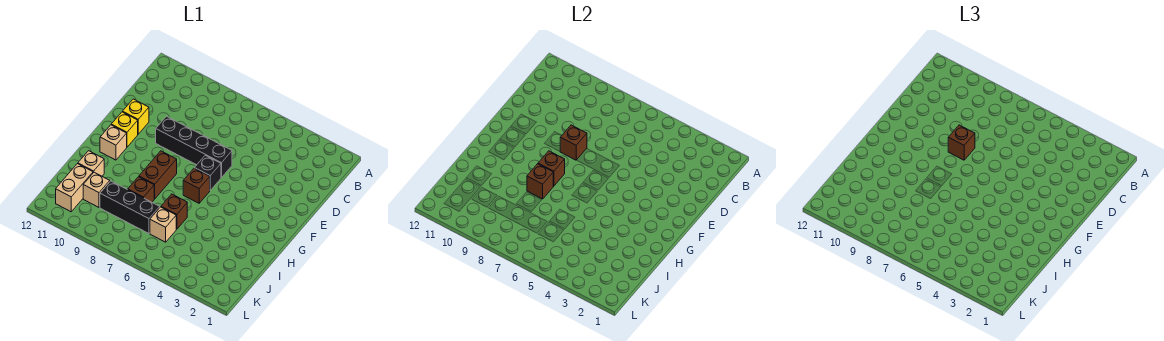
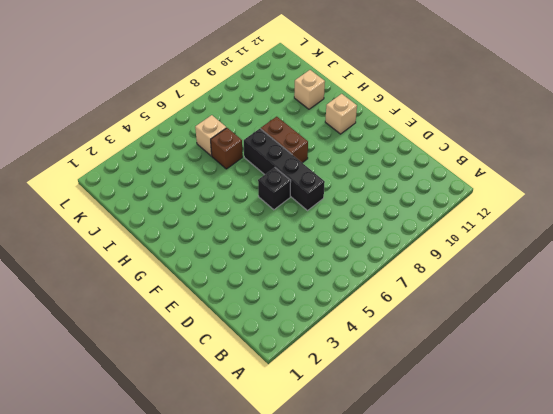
black brick E7:H7 level 1 -> black brick E6:E9 level 1
none -> yellow brick E11 level 1
none -> yellow brick F11 level 1
none -> brown brick G6 level 1

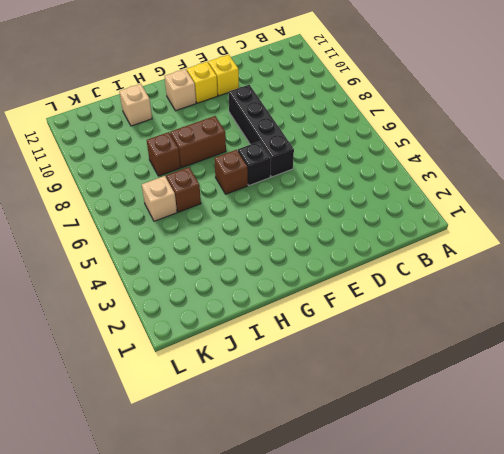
none -> black brick J7:J9 level 1
none -> tan brick J10 level 1
none -> tan brick J11:K11 level 1

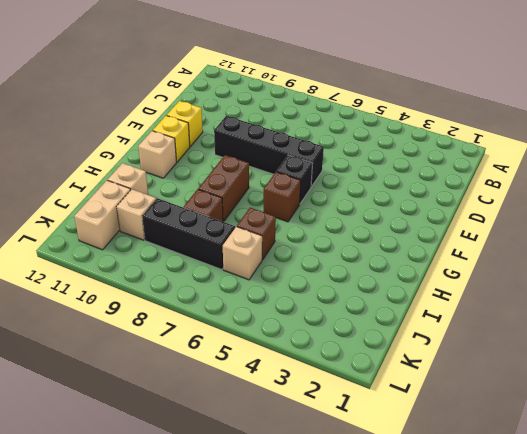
none -> brown brick E8 level 2
none -> brown brick G8 level 2
none -> brown brick H8 level 2

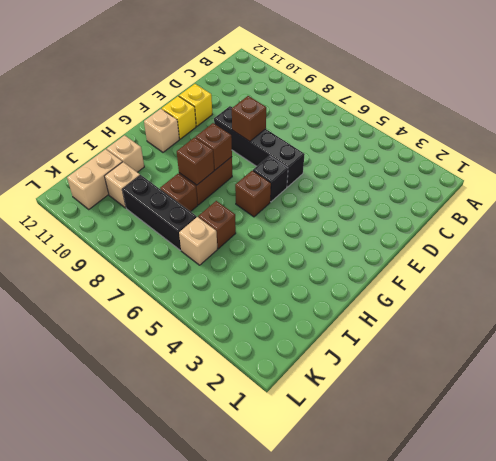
none -> brown brick E8 level 3

